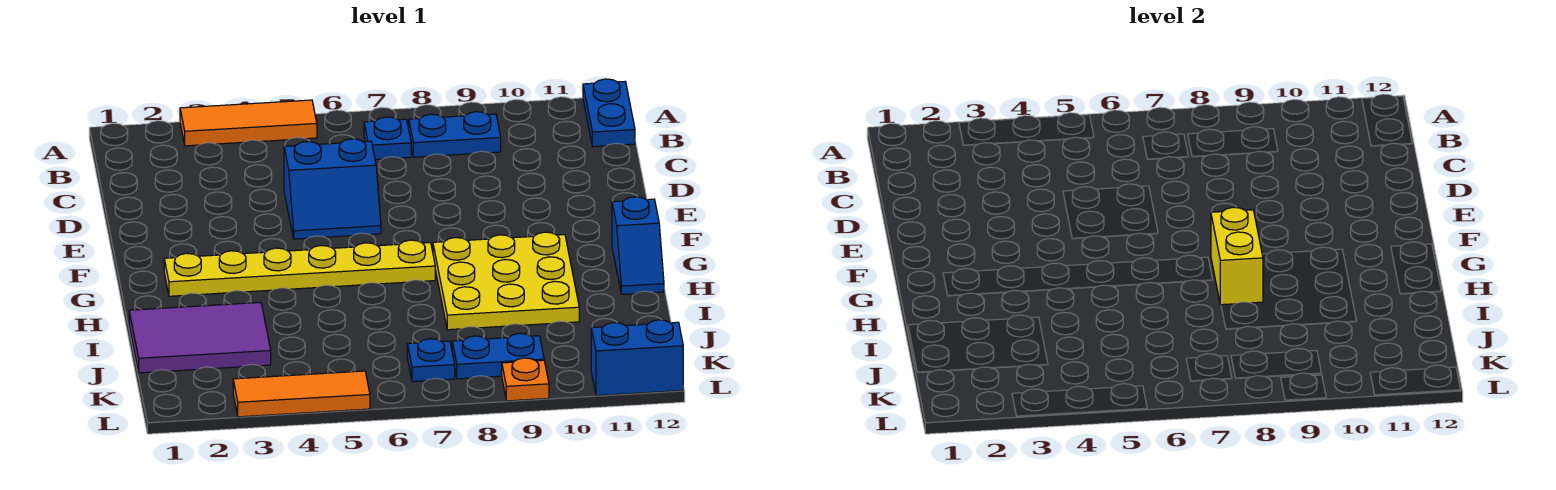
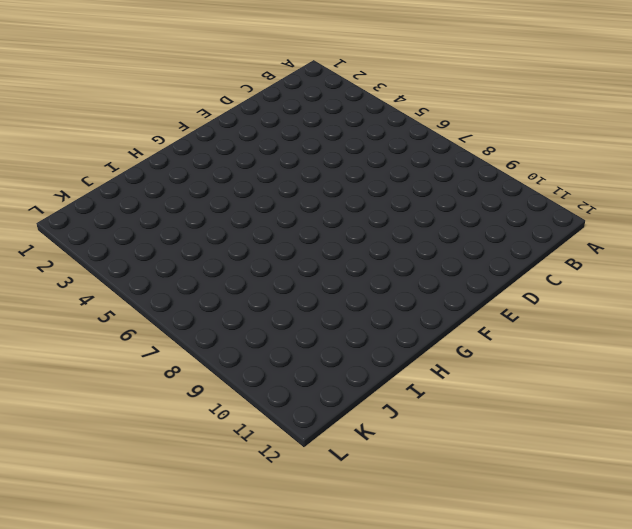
none -> orange tile A3:A5 level 1
none -> blue plate A12:B12 level 1
none -> blue plate B7 level 1

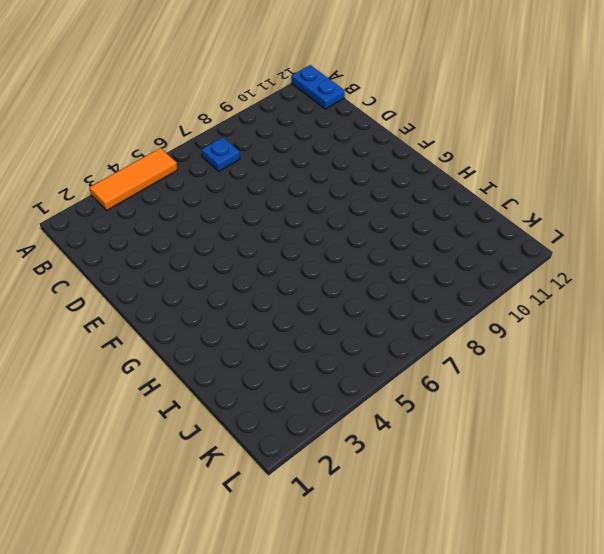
none -> blue plate B8:B9 level 1
none -> blue slope D5:E6 level 1 top D
none -> yellow plate G2:G7 level 1

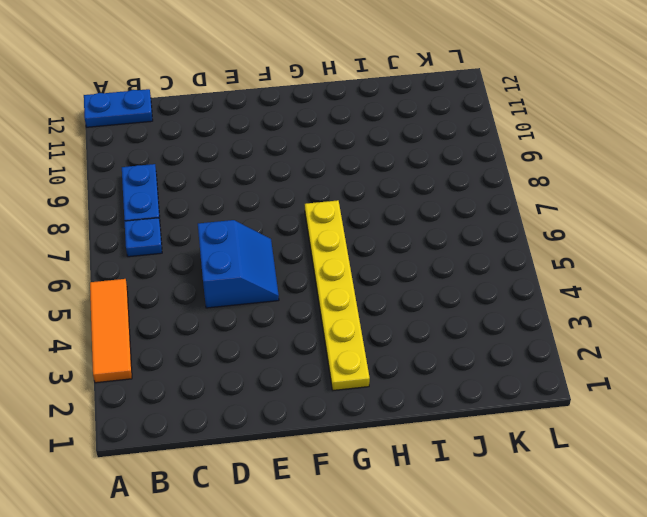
none -> yellow plate G8:I10 level 1
none -> blue slope G12:H12 level 1 top G
none -> purple tile I1:J3 level 1

